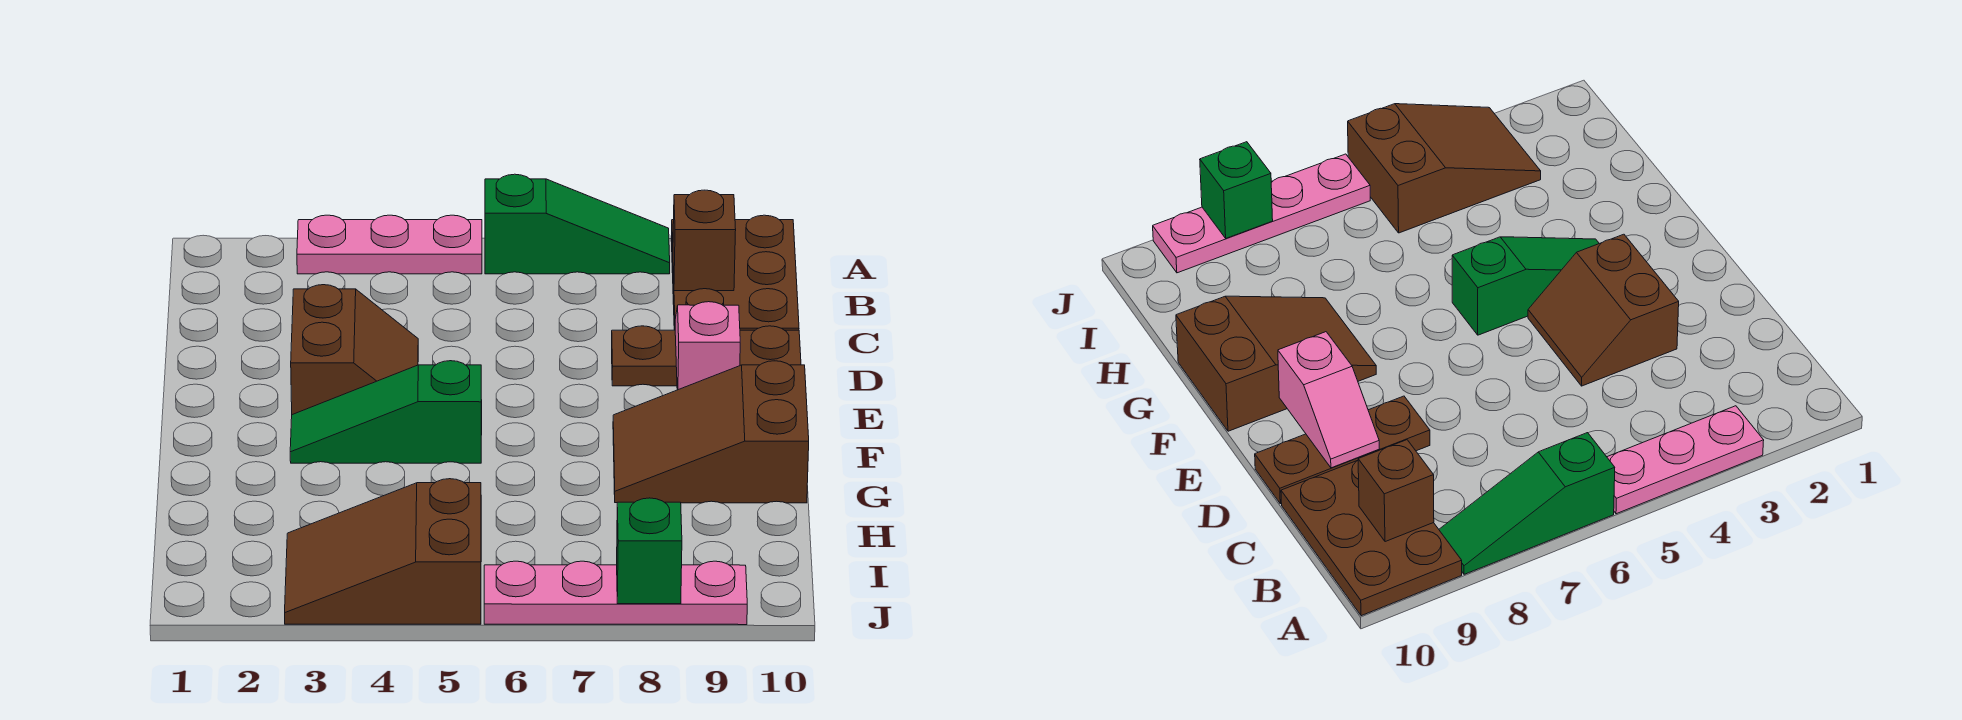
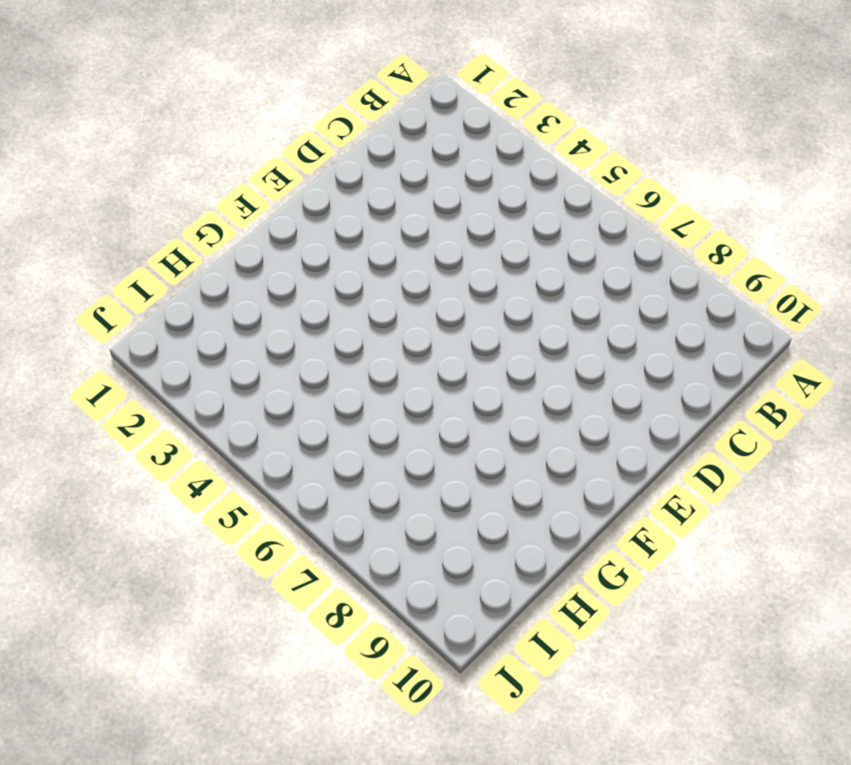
none -> pink plate A3:A5 level 1
none -> green slope A6:A8 level 1 top 6
none -> brown plate A9:C10 level 1

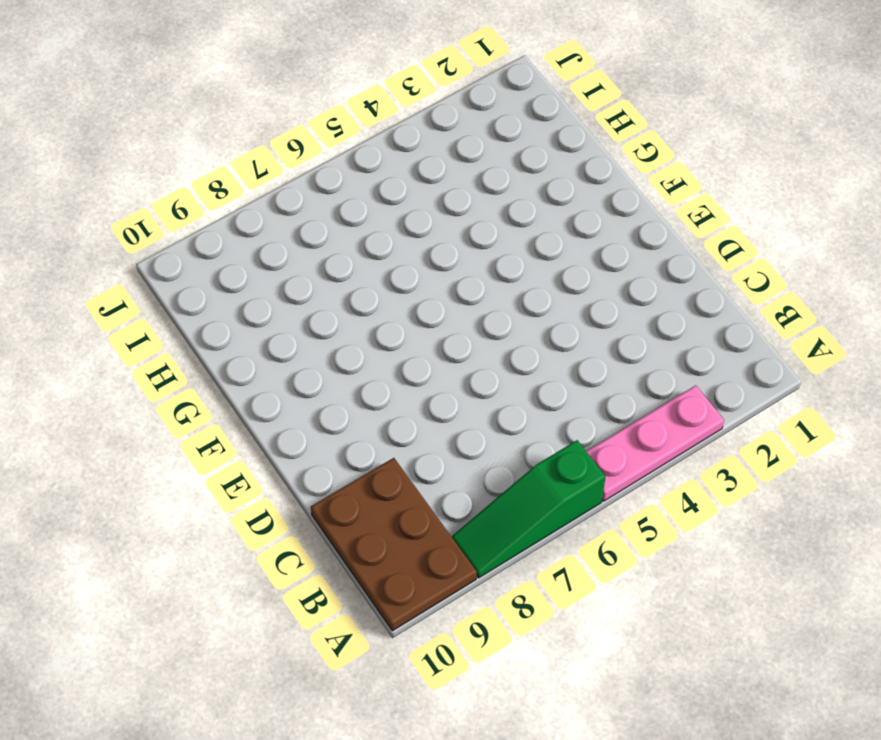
none -> brown slope D3:E4 level 1 top 3
none -> brown plate D8:D10 level 1
none -> green slope F3:F5 level 1 top 5

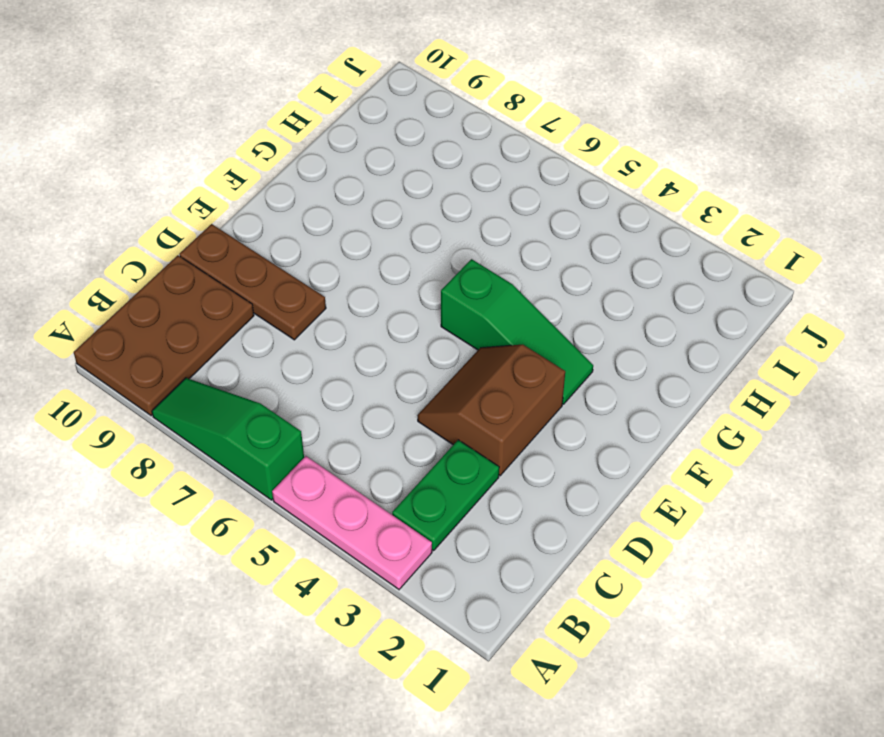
green plate B3:C3 level 1 -> none
none -> brown slope F8:G10 level 1 top 10
none -> brown slope I3:J5 level 1 top 5
none -> pink plate J6:J9 level 1

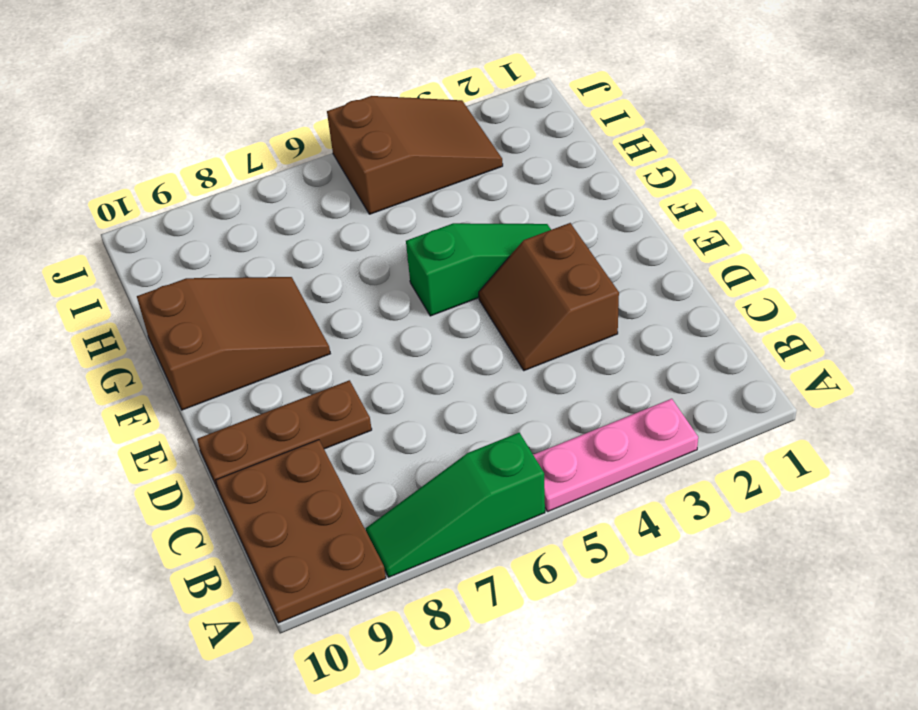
none -> pink plate J6:J9 level 1
none -> brown brick B9 level 2
none -> pink slope D9:E9 level 2 top E

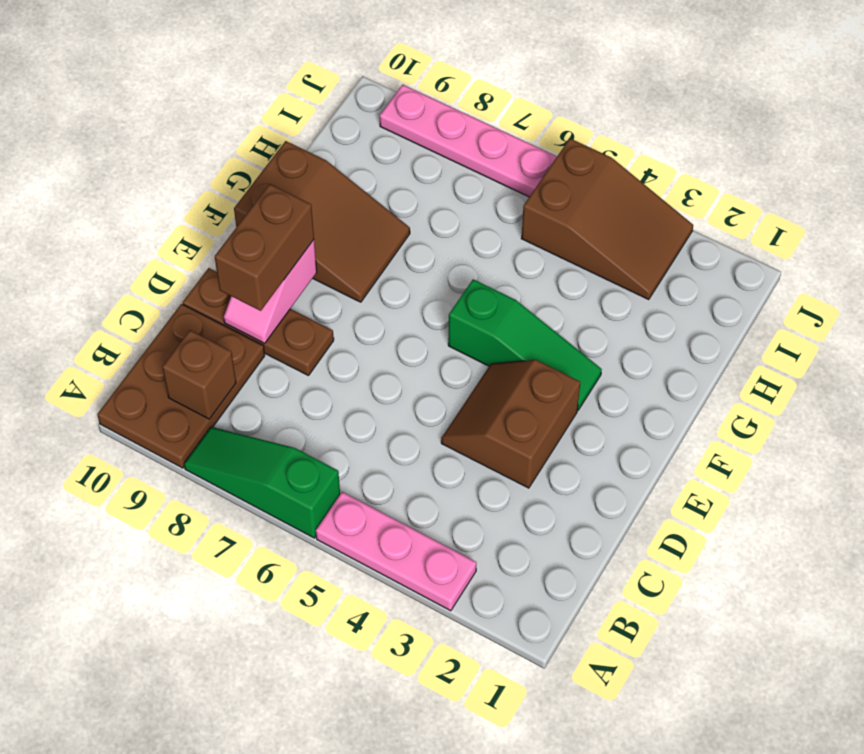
brown brick D9:E9 level 3 -> none
none -> green brick J8 level 2

